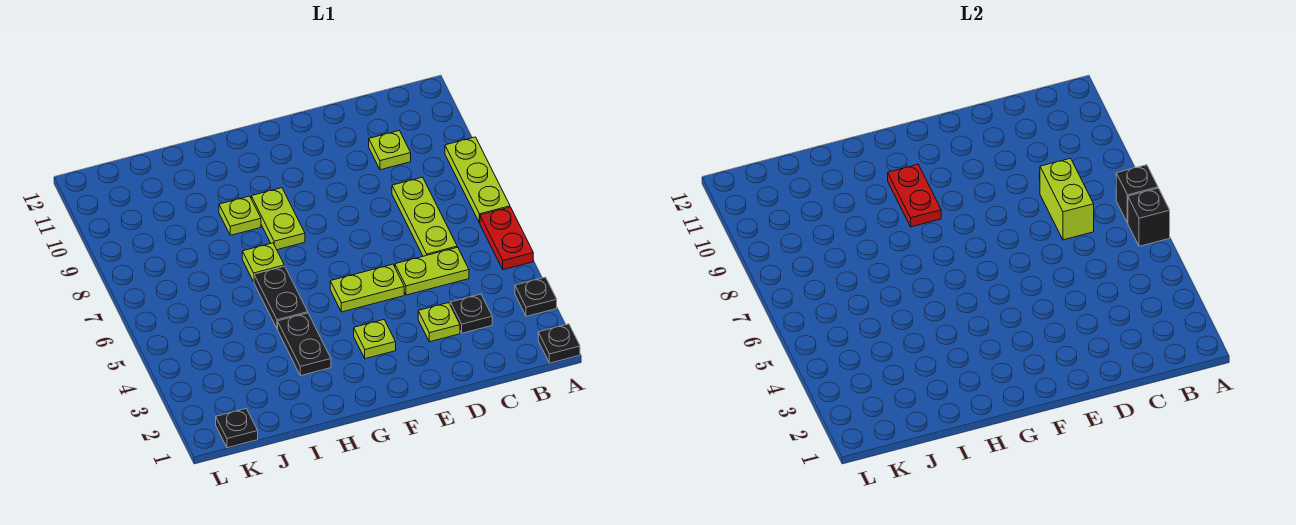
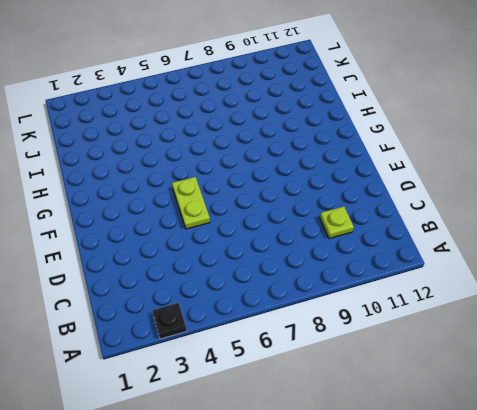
none -> black plate A1 level 1
none -> red plate A5:A6 level 1
none -> lime plate A7:A9 level 1

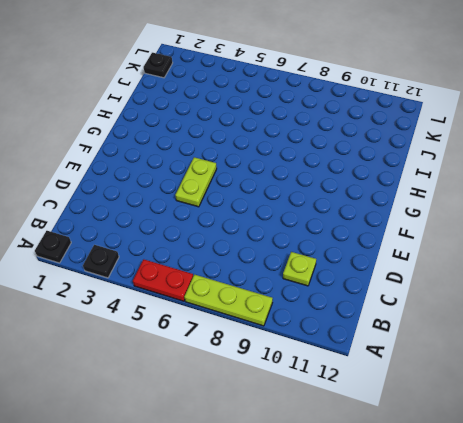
none -> black plate C3 level 1
none -> lime plate C5:D5 level 1
none -> lime plate C6:C8 level 1

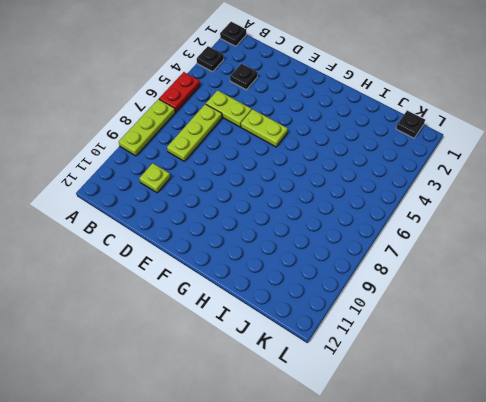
none -> lime plate D3 level 1
none -> lime plate F3 level 1
none -> lime plate G8:G9 level 1

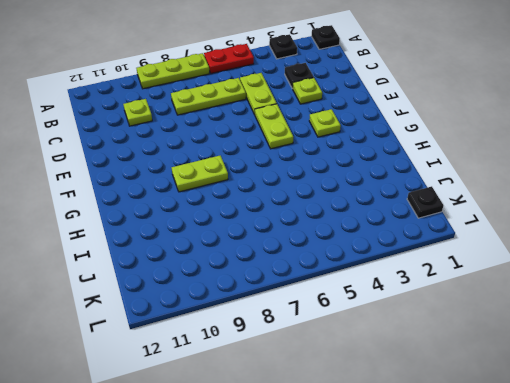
none -> black plate H3:H4 level 1
none -> black plate H5:H6 level 1
none -> lime plate H7 level 1

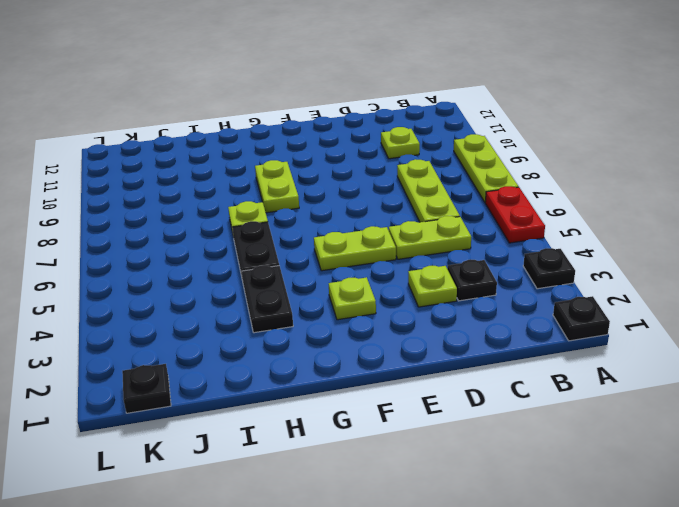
none -> lime plate H9 level 1
none -> black brick A6 level 2
none -> black brick A7 level 2

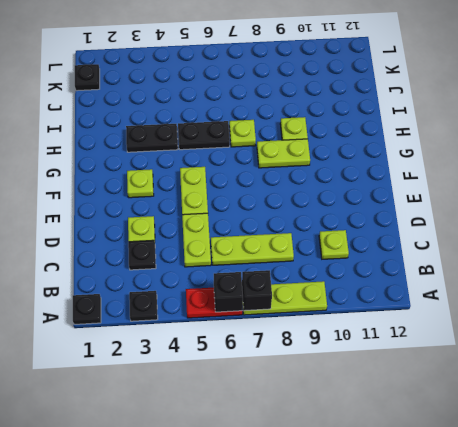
none -> lime brick C7:C8 level 2
none -> red plate G9:G10 level 2

